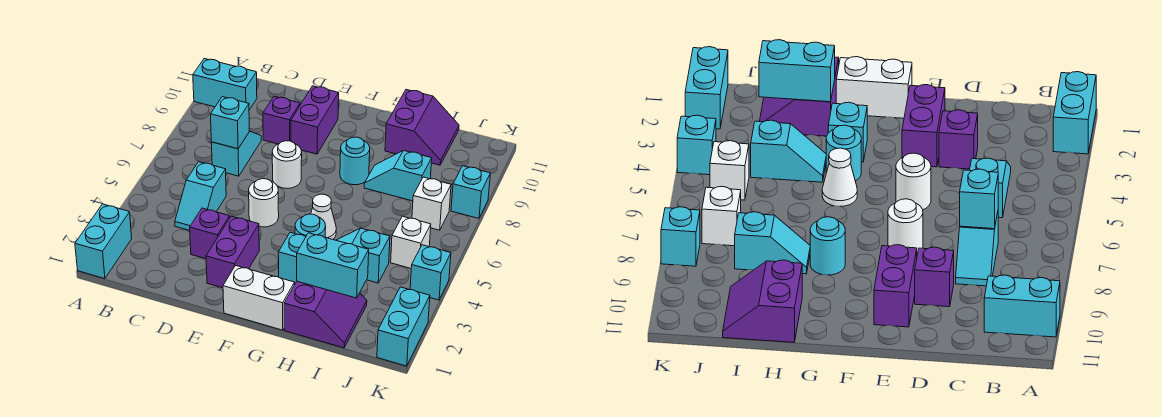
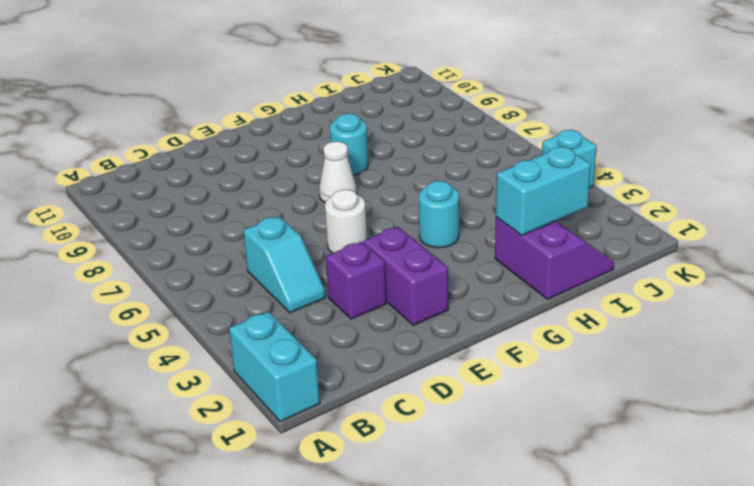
white cone F7 level 1 -> white cone G5 level 1
none -> cyan brick A10:B10 level 1
none -> cyan slope C7:C8 level 1 top 7
none -> purple brick D9 level 1

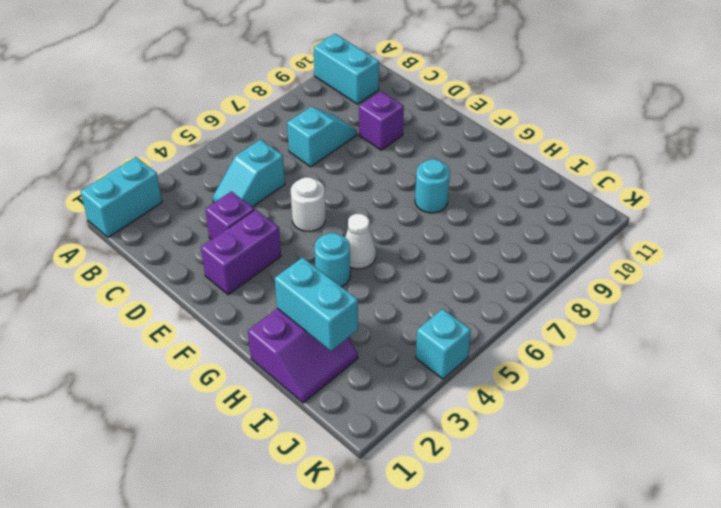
none -> white round brick E7 level 1
none -> purple brick E9:E10 level 1
none -> white brick F1:G1 level 1

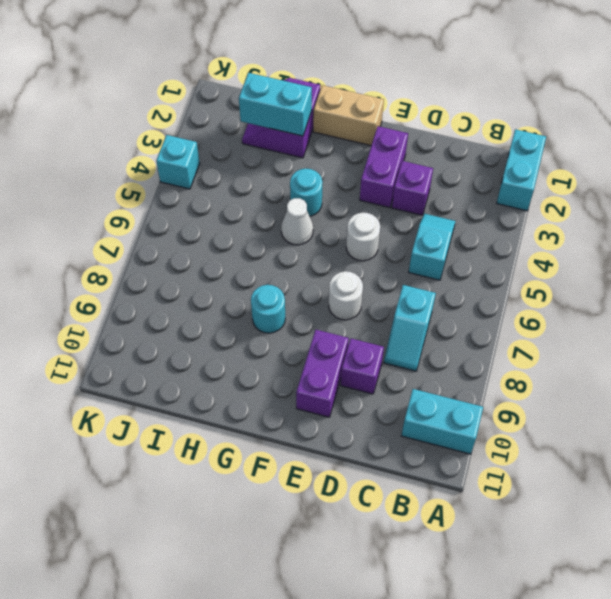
tan brick F1:G1 level 1 -> white brick F1:G1 level 1
none -> cyan brick G3 level 1
none -> cyan slope H4:I4 level 1 top I
none -> cyan slope H8:I8 level 1 top I

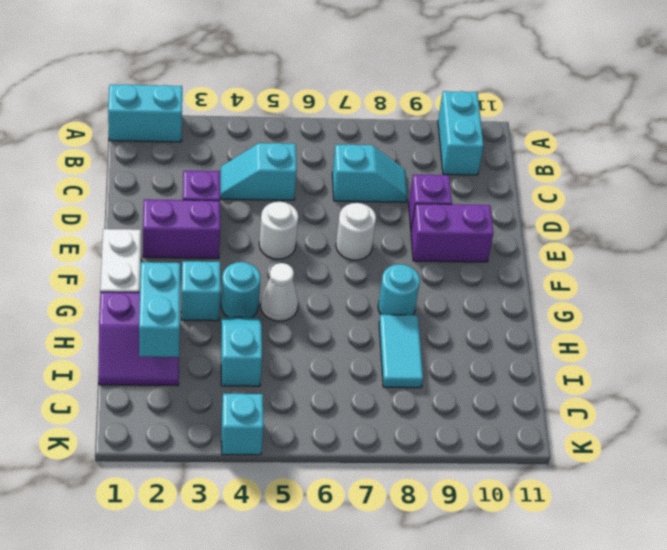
cyan tile H8:I8 level 1 -> cyan slope H8:I8 level 1 top I
none -> purple slope H10:I11 level 1 top H
none -> white brick J5 level 1
none -> white brick J7 level 1

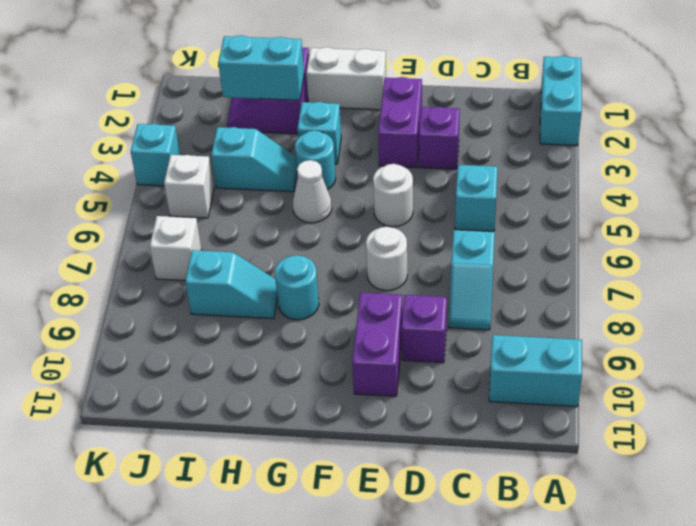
none -> purple slope H10:I11 level 1 top H
none -> cyan brick K1:K2 level 1
none -> cyan brick K8 level 1

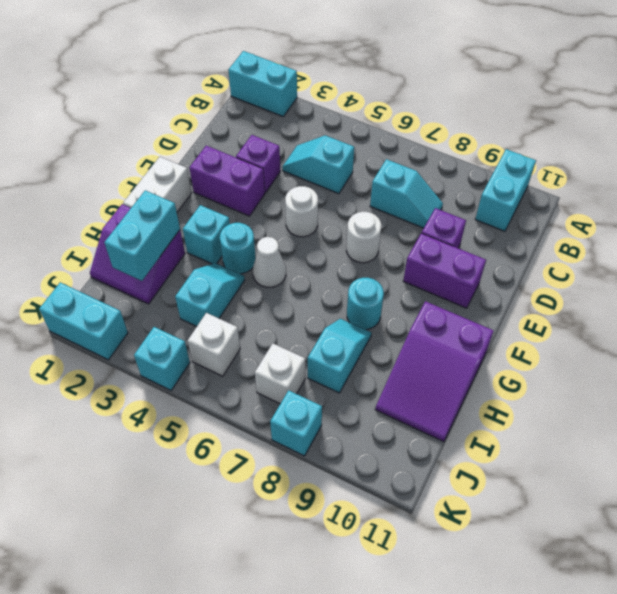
purple slope G10:I11 level 1 top G -> purple slope H10:I11 level 1 top H
none -> cyan brick C7 level 2

